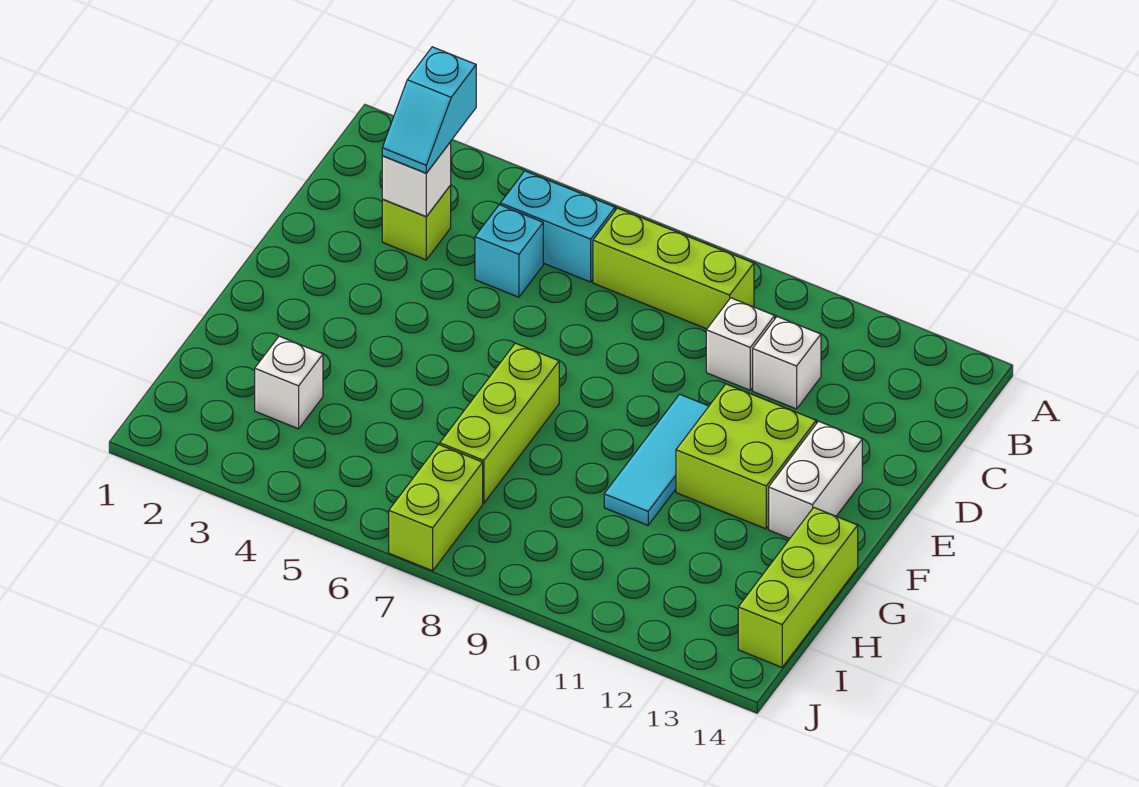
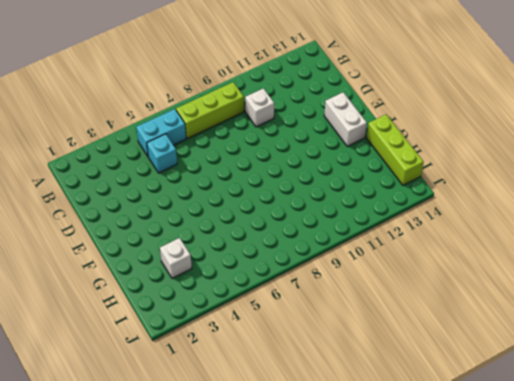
none -> lime brick C3 level 1
none -> white brick C11 level 1
none -> cyan tile E10:G10 level 1

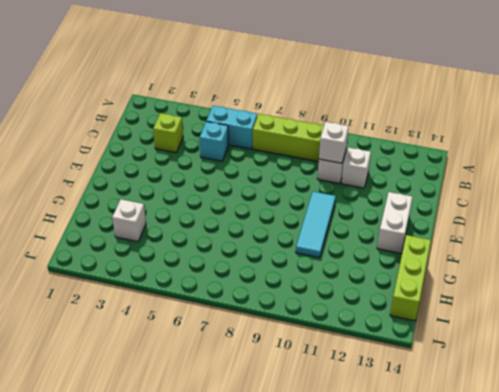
white brick C10 level 2 -> white brick C3 level 2
none -> lime brick E11:F12 level 1
none -> lime brick F7:H7 level 1
none -> lime brick I7:J7 level 1

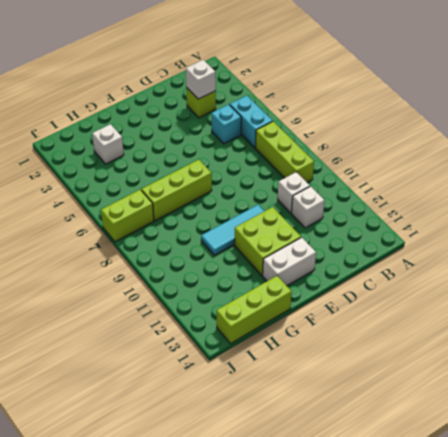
none -> cyan slope B3:C3 level 3 top B

